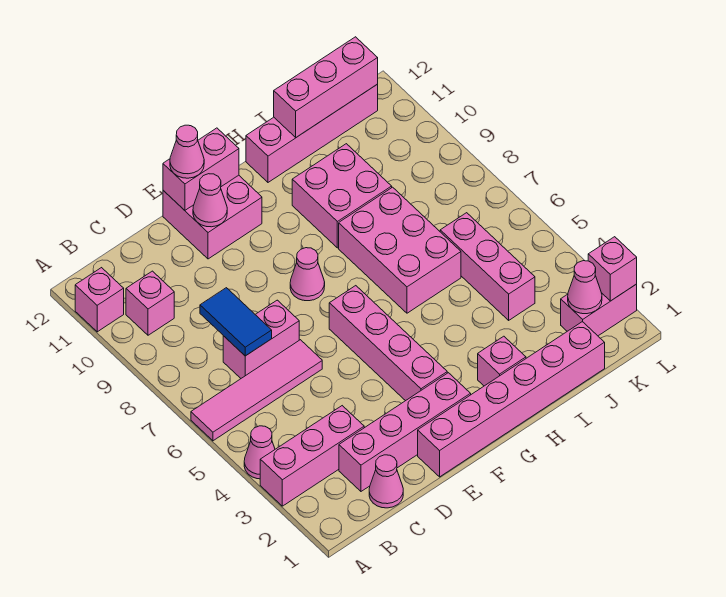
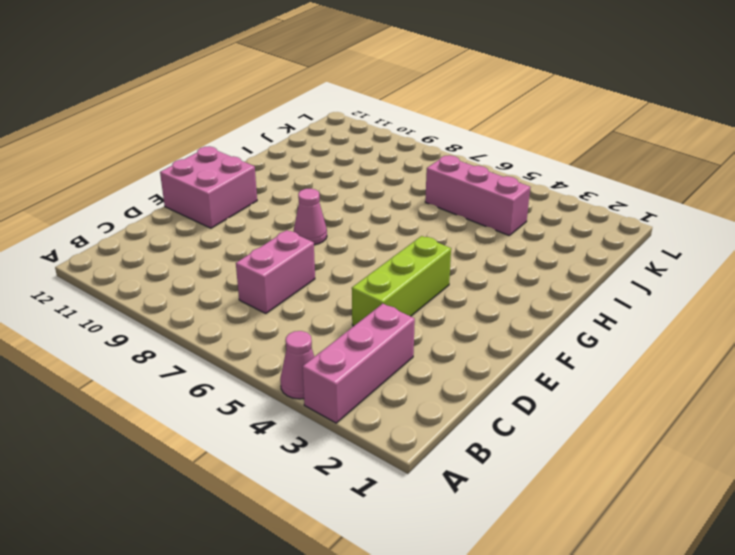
lime brick D4:F4 level 1 -> pink brick F3:F6 level 1
none -> pink tile A6:D6 level 1
none -> pink brick A11 level 1
none -> pink brick B10 level 1

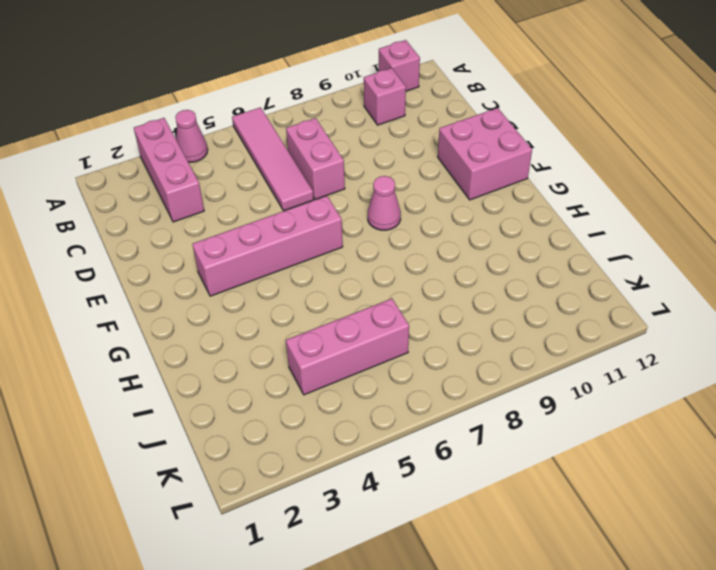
none -> pink cone C1 level 1
none -> pink brick C2:F2 level 1
none -> pink brick E1:J1 level 1

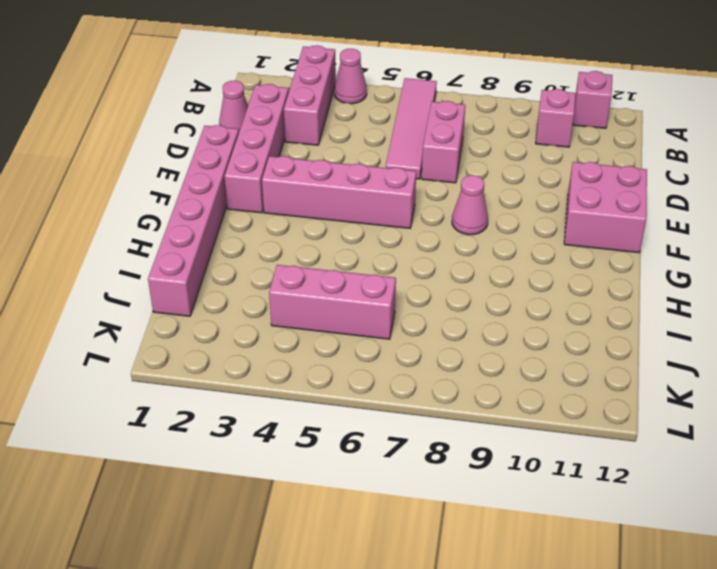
none -> pink brick H2 level 1
none -> pink brick H6:I8 level 1
none -> pink brick H9:I10 level 1

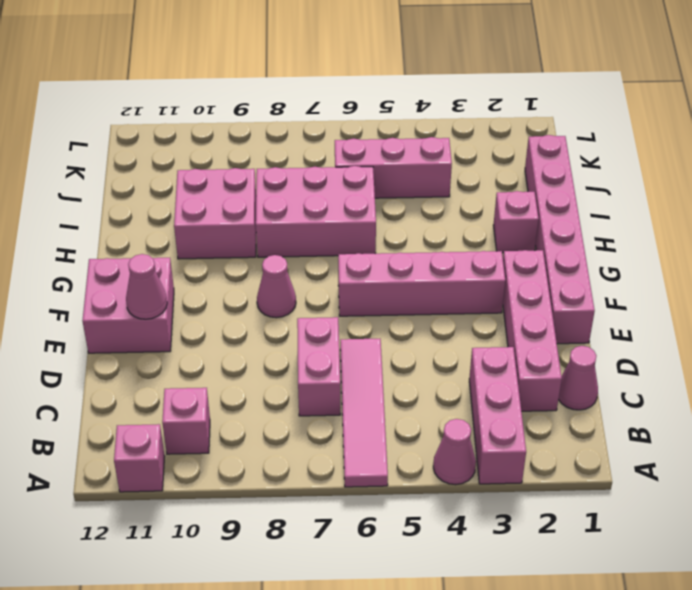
none -> pink brick H12:K12 level 1
none -> pink brick K2:L2 level 1
none -> blue tile C7:C8 level 2

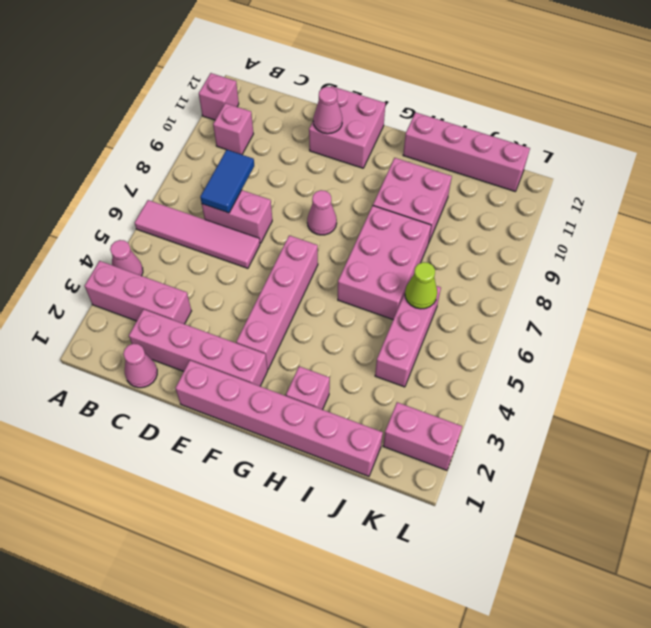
lime cone J6 level 2 -> none
none -> pink brick E12:F12 level 2
none -> pink brick I12:K12 level 2
none -> pink cone K2 level 2

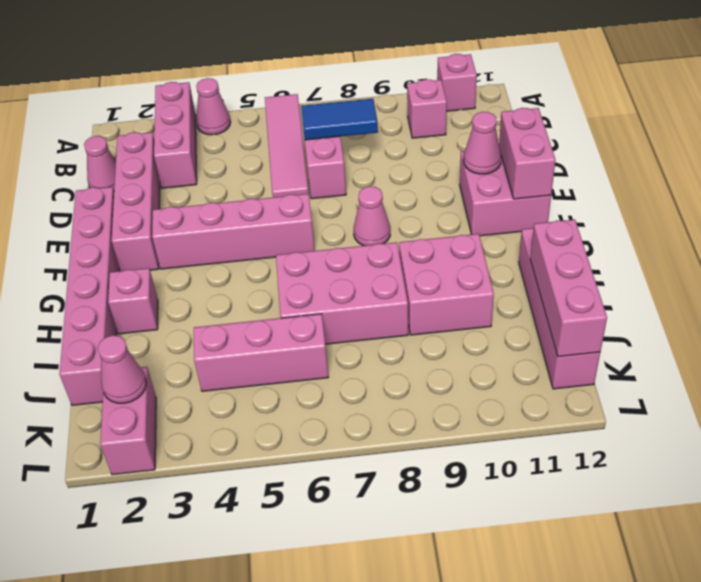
none -> pink brick L2 level 2
none -> pink cone E12 level 3

